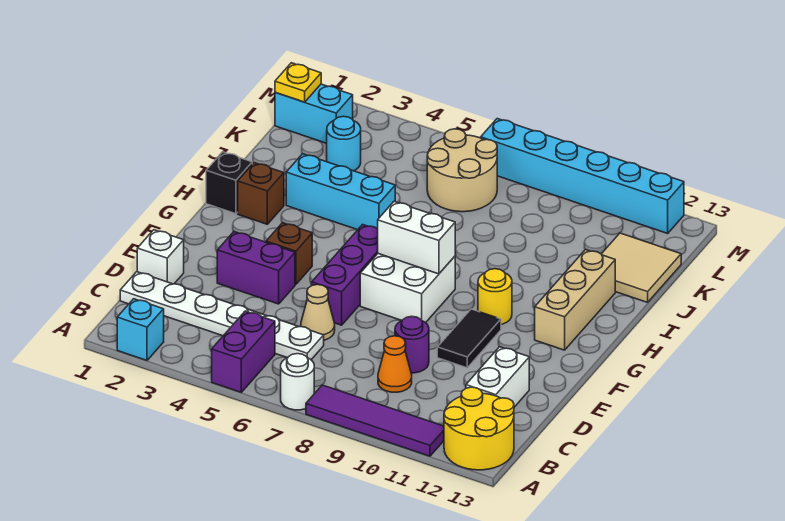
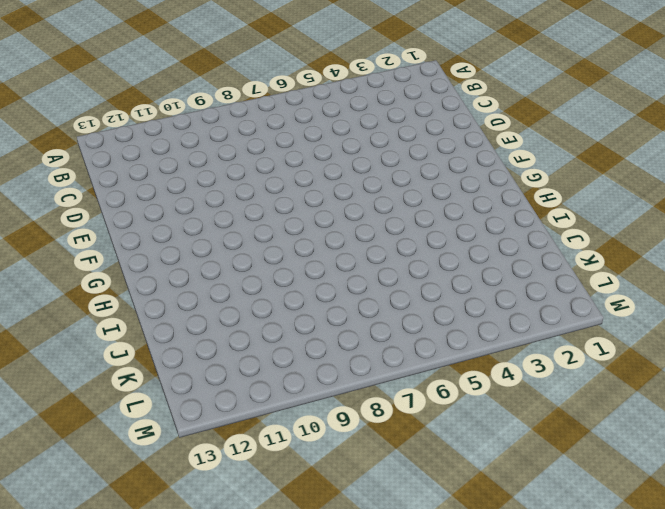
none -> cyan brick A2 level 1
none -> purple brick A5:B5 level 1
none -> white round brick A7 level 1

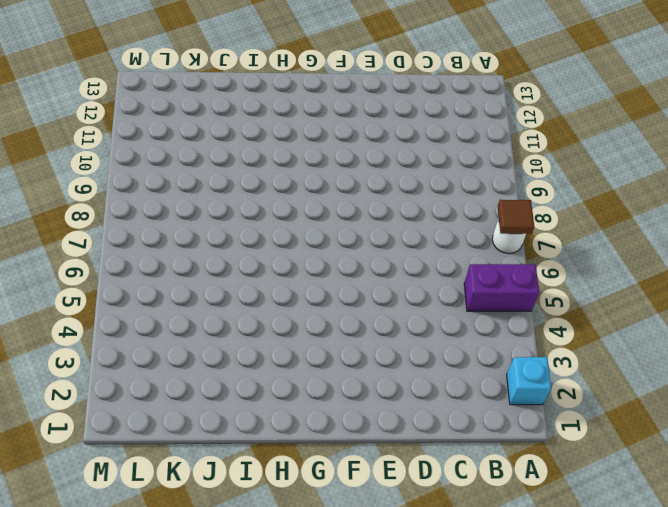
brown tile A7 level 2 -> none
none -> purple tile A8:A11 level 1
none -> yellow round brick A12:B13 level 1
none -> white plate C1:C6 level 1

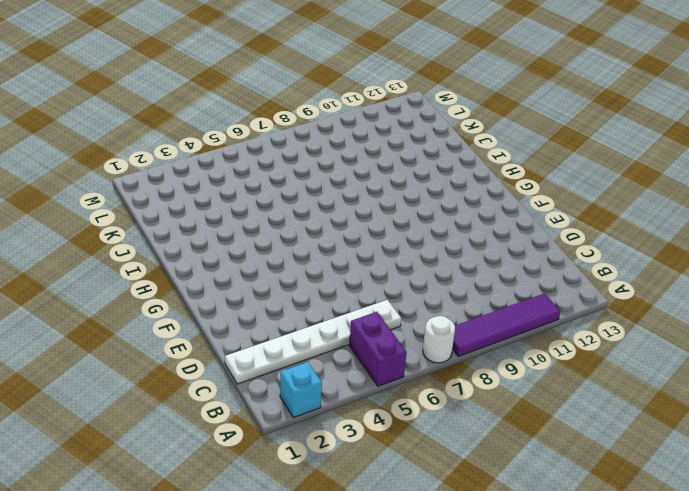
none -> yellow round brick A12:B13 level 1
none -> orange cone C9 level 1
none -> white brick C12:D12 level 1

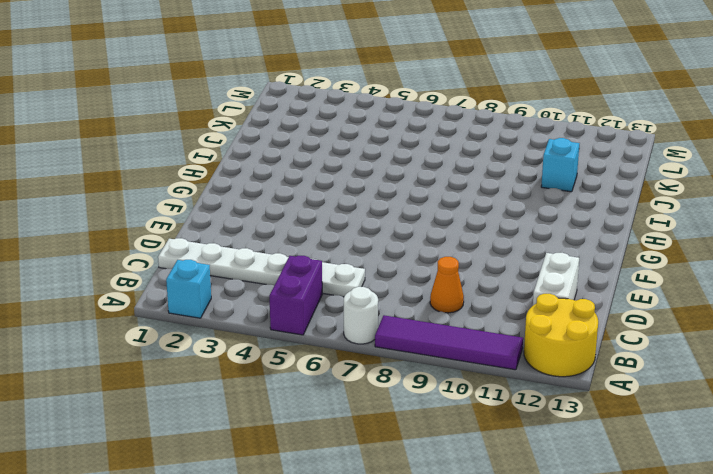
cyan brick J11 level 1 -> none
none -> white brick D1 level 1
none -> tan cone D6 level 1
none -> purple round brick D9 level 1

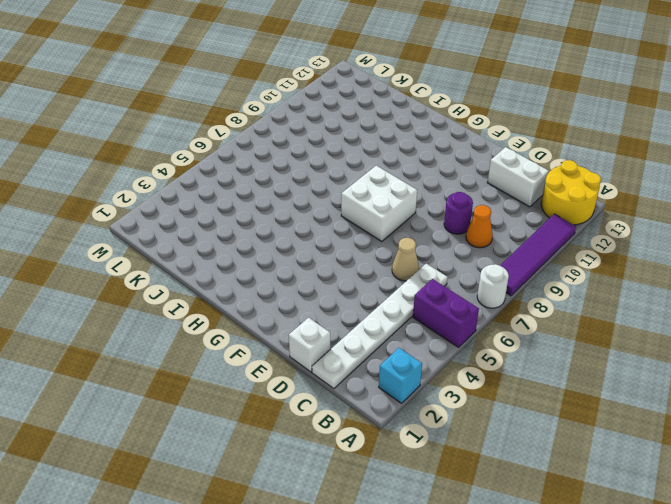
none -> purple brick E3:E4 level 1
none -> purple brick E6:G6 level 1
none -> black tile E10:F10 level 1

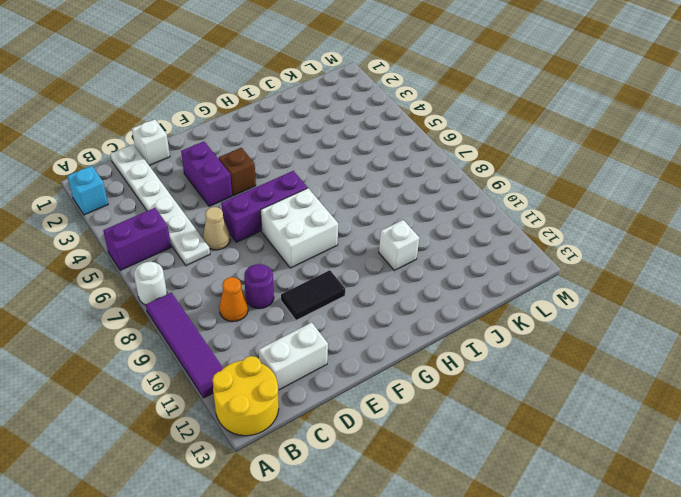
white brick I10 level 1 -> none
none -> yellow round brick G10 level 1
none -> tan brick G12:I12 level 1
none -> black brick H1 level 1

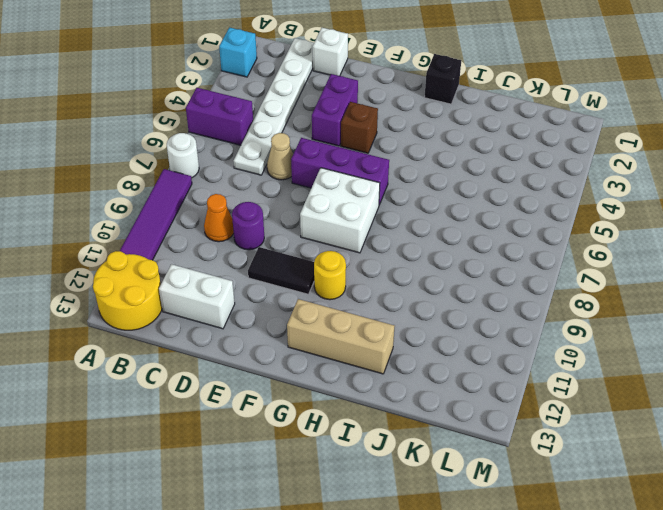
none -> brown brick H2 level 1
none -> cyan brick I3:I5 level 1
none -> tan tile J12:K13 level 1

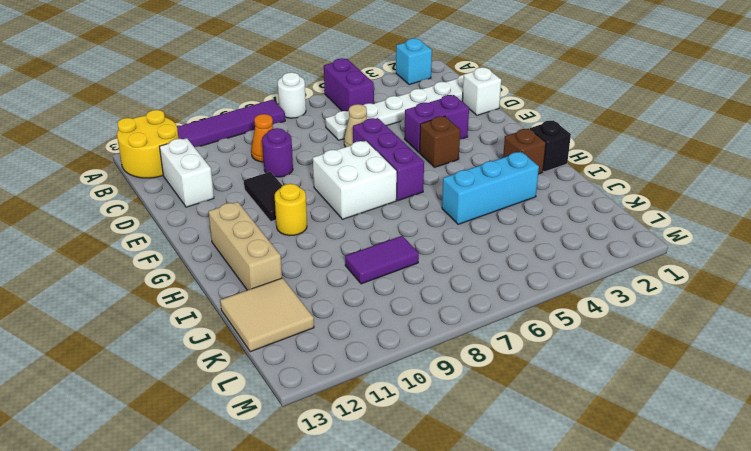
purple tile J8:J9 level 1 -> none
none -> cyan round brick K3 level 1
none -> tan round brick K6:L7 level 1
none -> cyan brick L1:L2 level 1

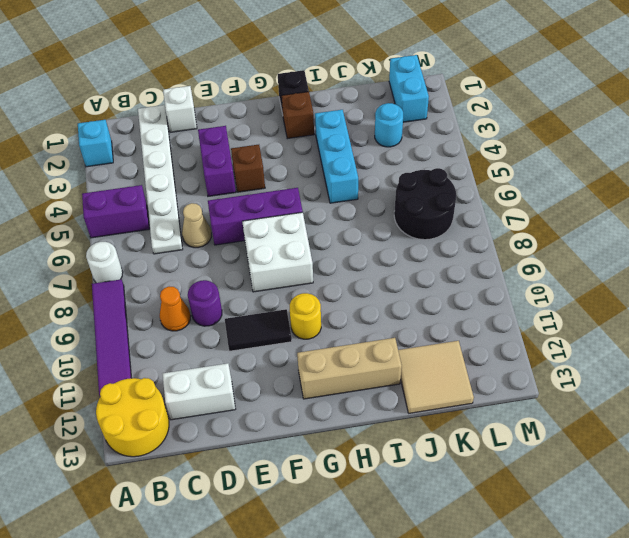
black round brick K6:L7 level 1 -> tan round brick K6:L7 level 1
none -> cyan brick M7:M12 level 1
none -> white brick G7:G8 level 2
none -> yellow plate L1 level 2

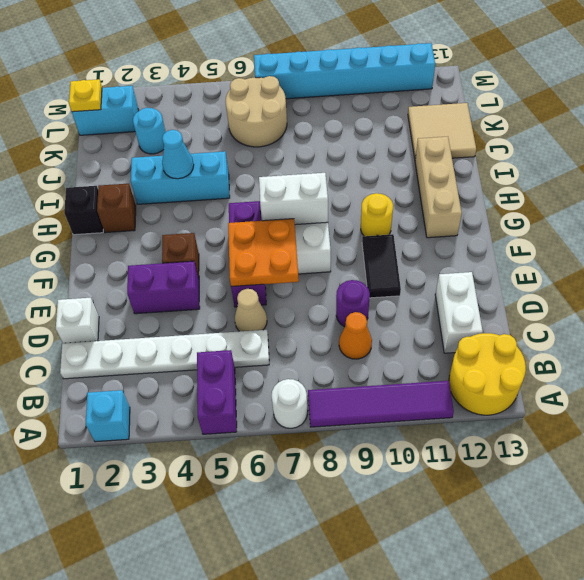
orange plate E6:F7 level 2 -> none
cyan cone I4 level 2 -> none

